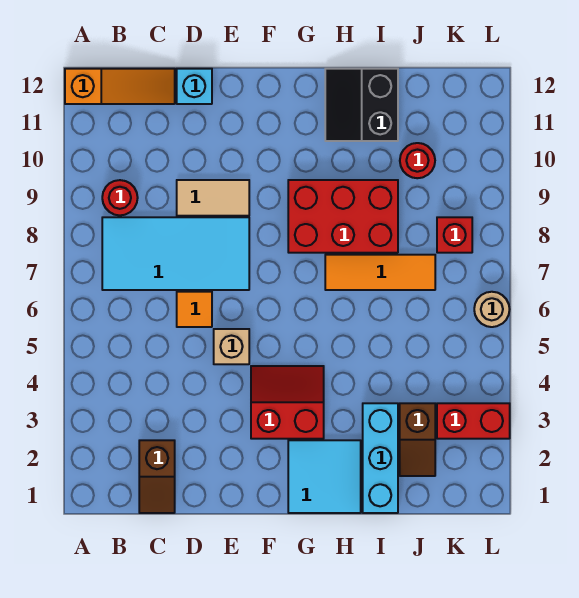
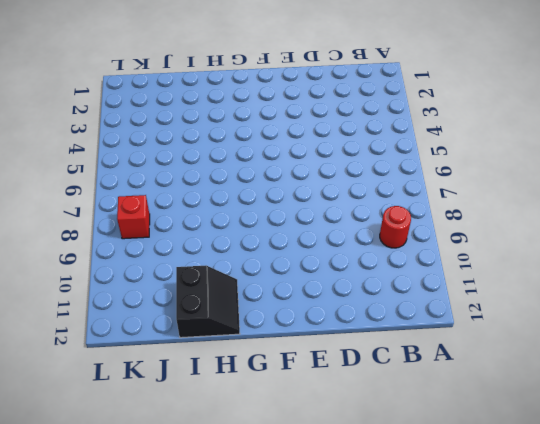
none -> orange slope A12:C12 level 1 top A
none -> cyan tile B7:E8 level 1
none -> brown slope C1:C2 level 1 top 2

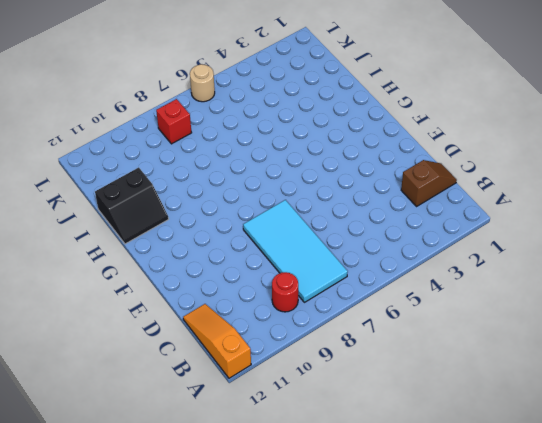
none -> orange tile D6 level 1
none -> tan tile D9:E9 level 1
none -> cyan brick D12 level 1

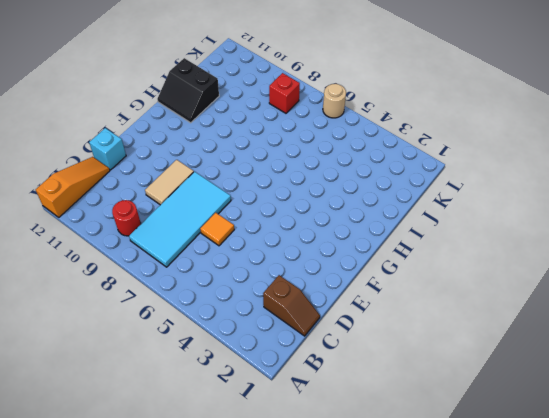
none -> tan brick E5 level 1
none -> red slope F3:G4 level 1 top 3
none -> cyan tile G1:H2 level 1

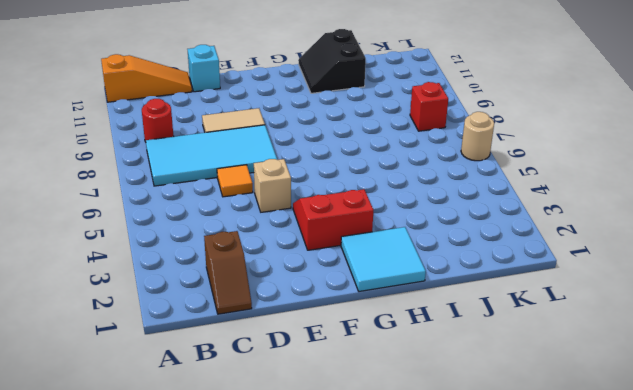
none -> red brick G8:I9 level 1
none -> orange tile H7:J7 level 1
none -> cyan brick I1:I3 level 1

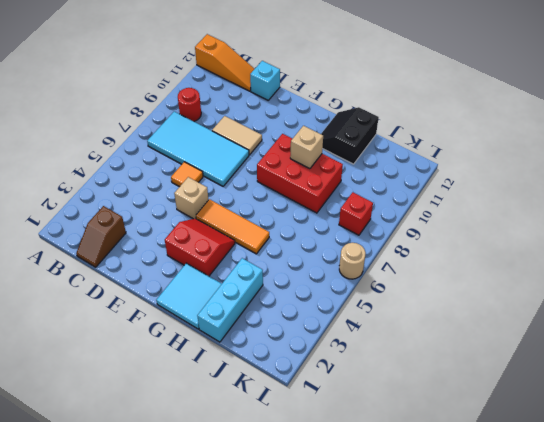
orange tile F5:H5 level 1 -> orange tile H7:J7 level 1
tan brick H9 level 2 -> none
none -> brown slope J2:J3 level 1 top 3
none -> red round brick J10 level 1
none -> red brick K3:L3 level 1

